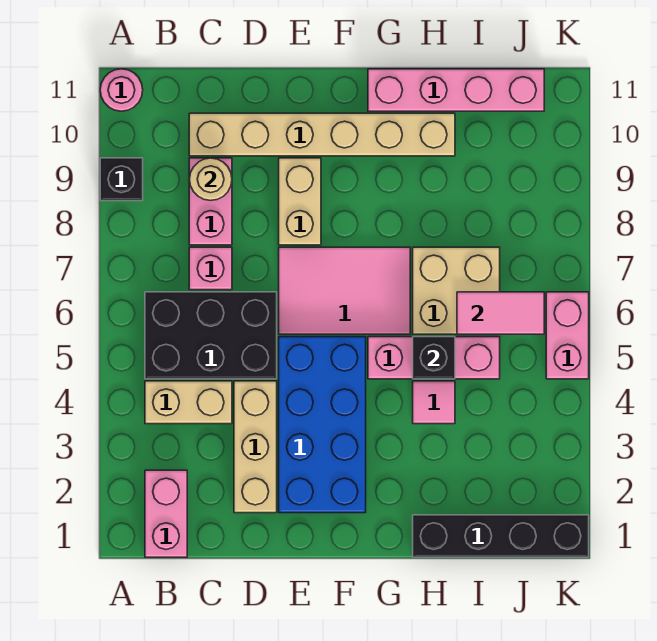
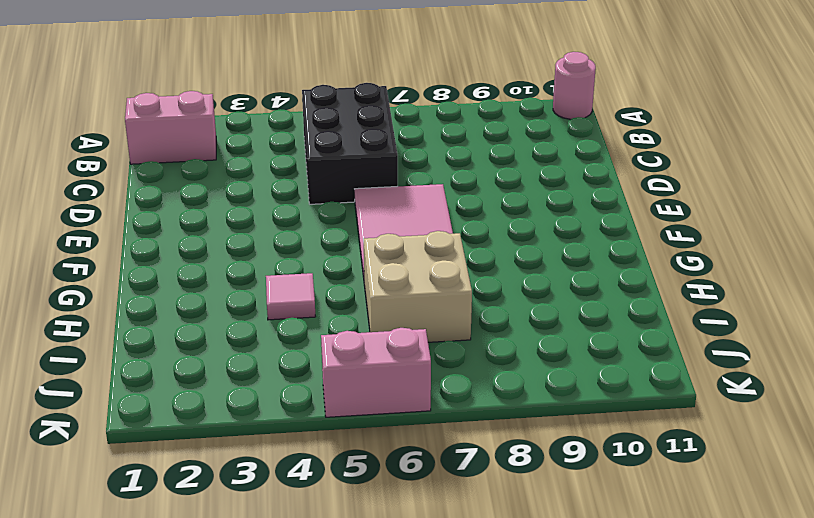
none -> black brick A9 level 1
none -> tan brick B4:C4 level 1
none -> pink brick C7 level 1

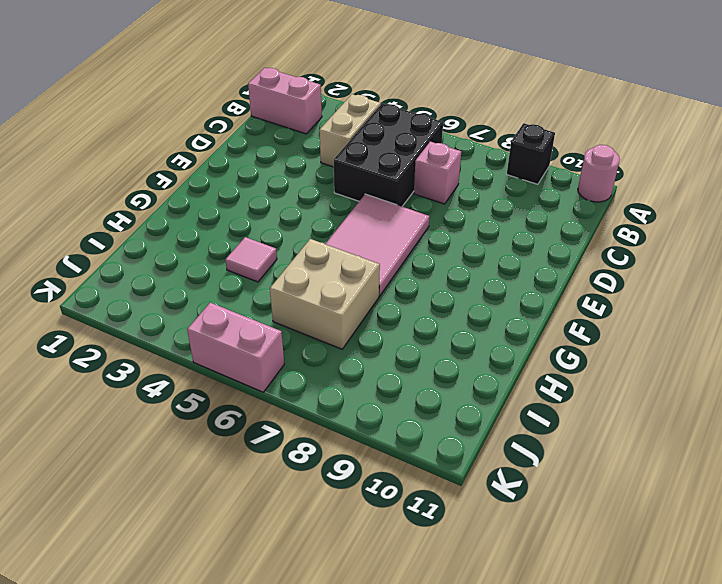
none -> pink brick C8:C9 level 1
none -> tan brick C10:H10 level 1
none -> tan brick D2:D4 level 1

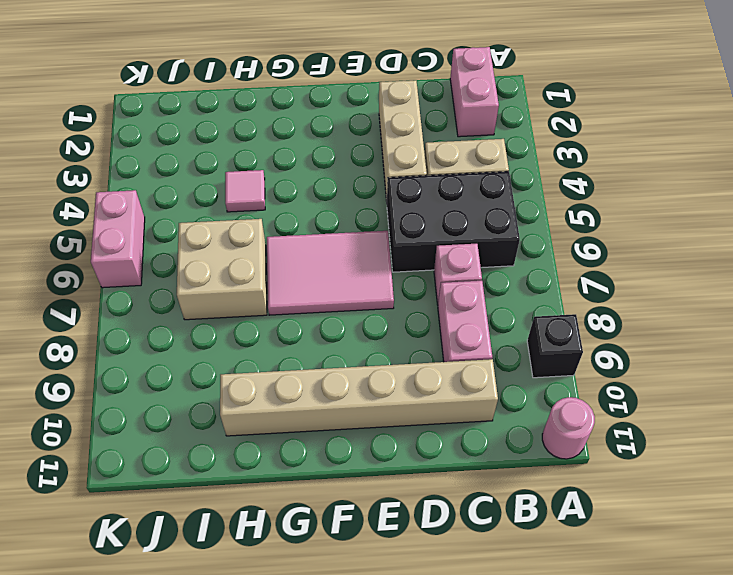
none -> blue brick E2:F5 level 1
none -> tan brick E8:E9 level 1
none -> pink brick G5:I5 level 1

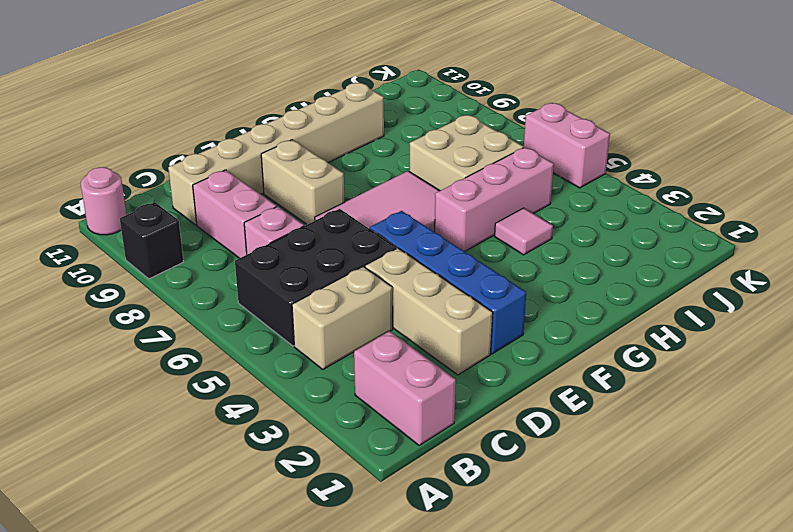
blue brick E2:E5 level 1 -> blue brick E2:F5 level 1
none -> pink brick G11:J11 level 1
none -> black brick H1:K1 level 1
none -> tan round brick C9 level 2

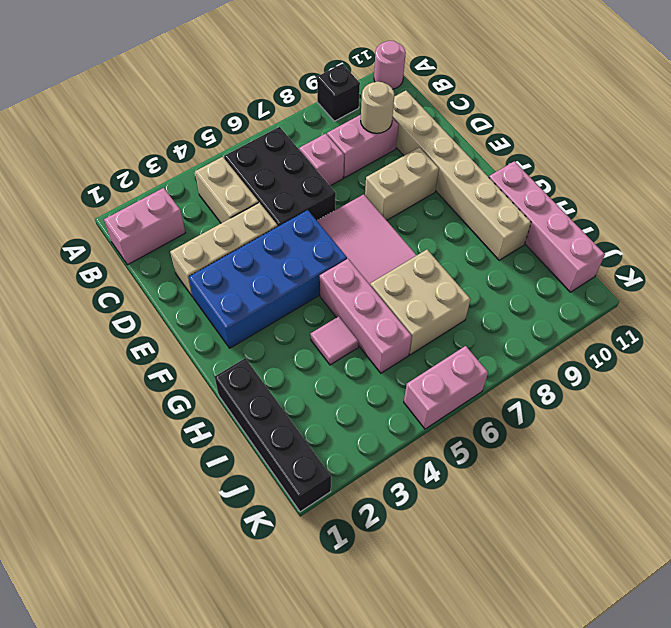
none -> black brick H5 level 2
none -> pink tile I6:J6 level 2

